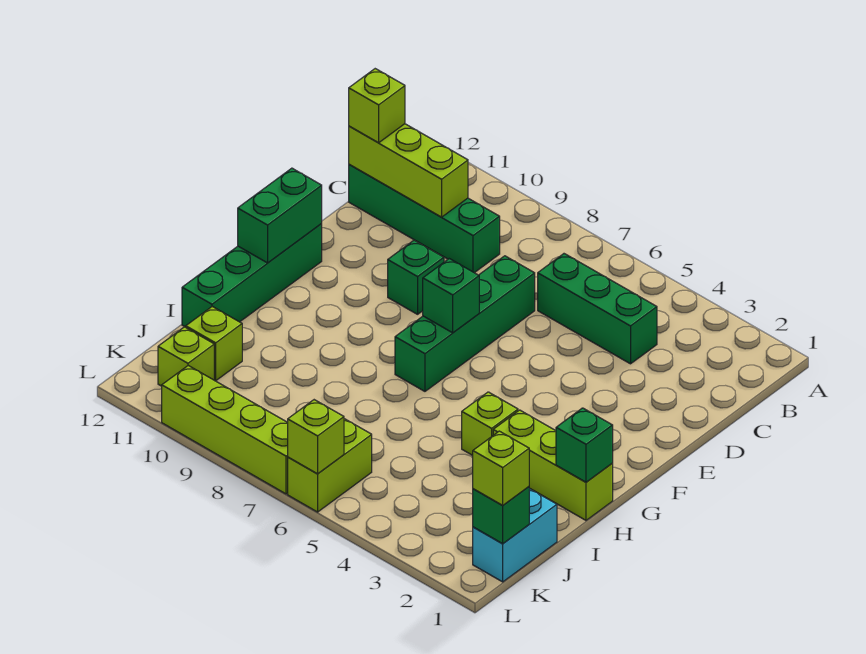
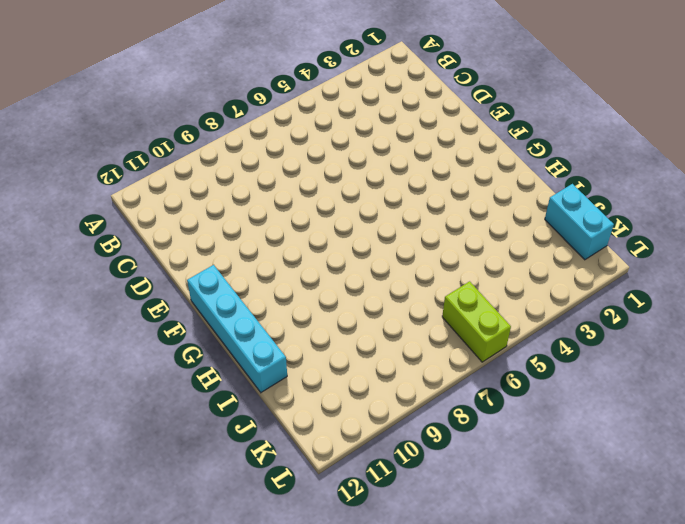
cyan brick F12:I12 level 1 -> green brick F12:I12 level 1
none -> green brick C4:C6 level 1
none -> green brick C9:C12 level 1
none -> green brick D7:G7 level 1

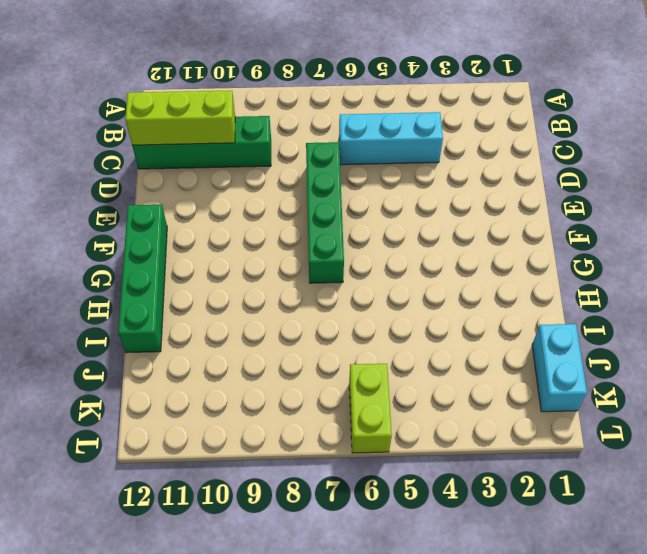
cyan brick C4:C6 level 1 -> green brick C4:C6 level 1
none -> green brick E9 level 1
none -> lime brick H1:H3 level 1
none -> lime brick H4 level 1

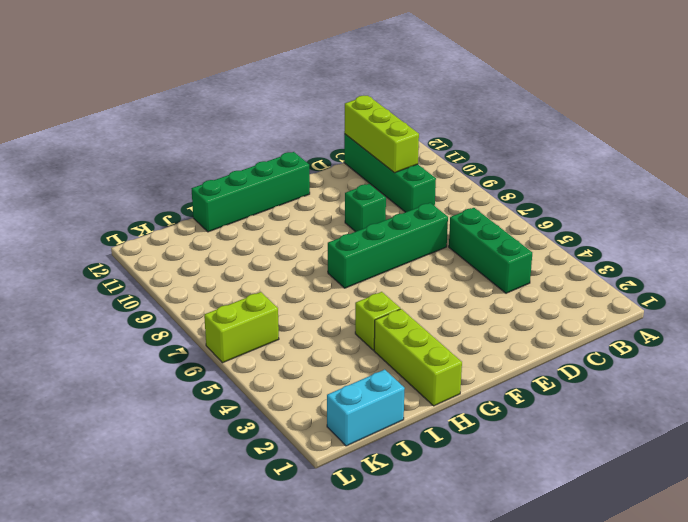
none -> lime brick J11 level 1
none -> lime brick K11 level 1
none -> lime brick L7:L10 level 1

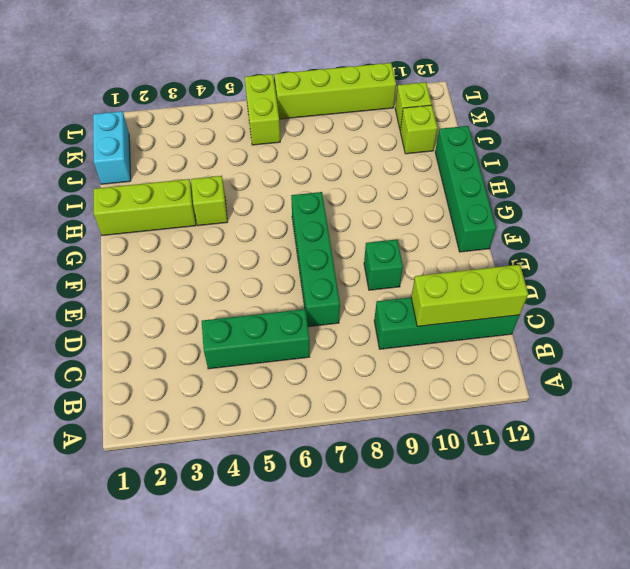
none -> green brick F7 level 2
none -> green brick F12:G12 level 2
none -> green brick H1 level 2

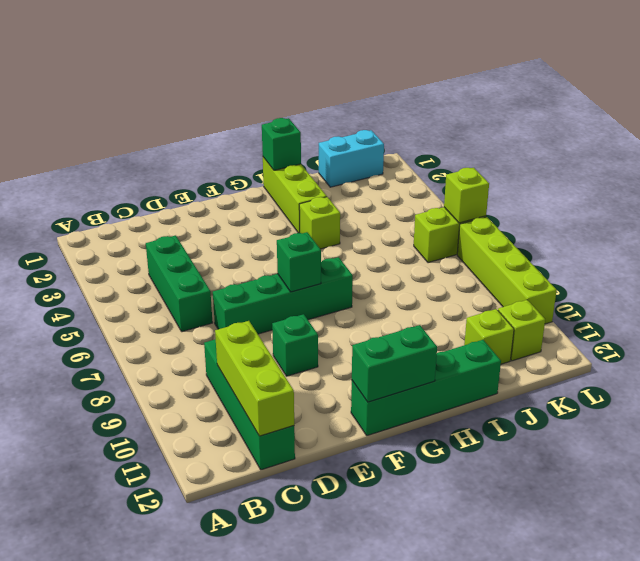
none -> green brick K1 level 2
none -> lime brick C12 level 3
none -> lime brick K1 level 3

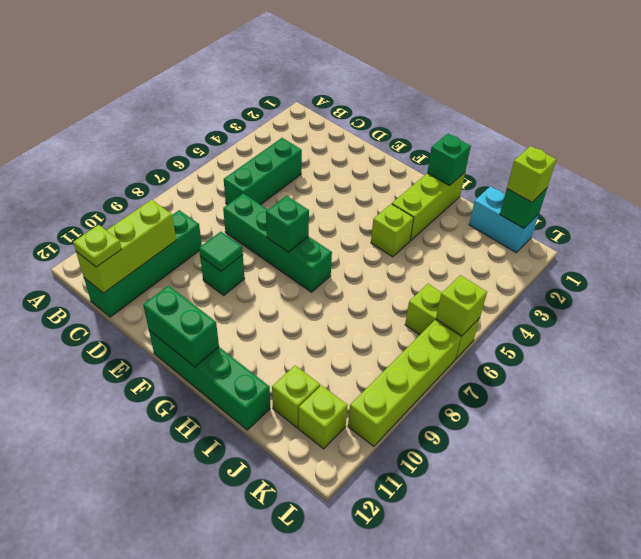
lime plate C12 level 3 -> lime brick C12 level 3
green tile E9 level 2 -> none

